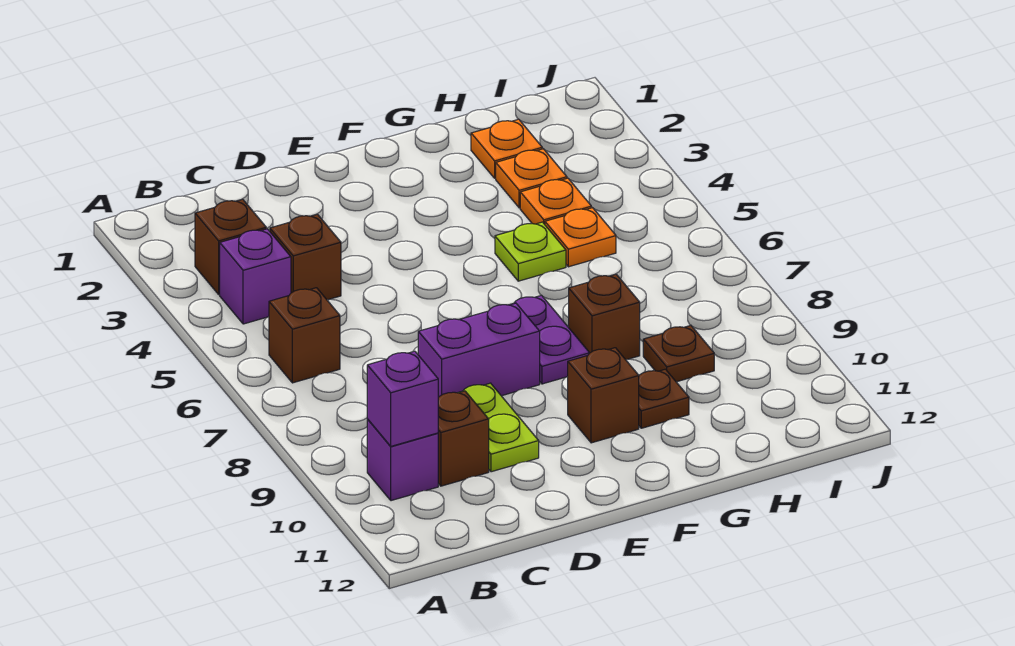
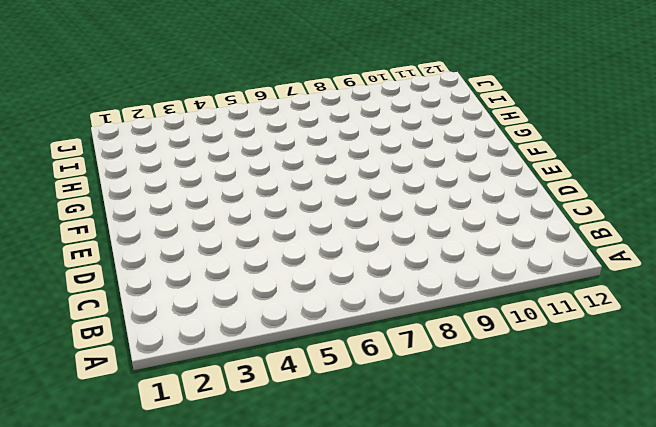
none -> brown brick B3 level 1
none -> purple brick B4 level 1
none -> brown brick B6 level 1

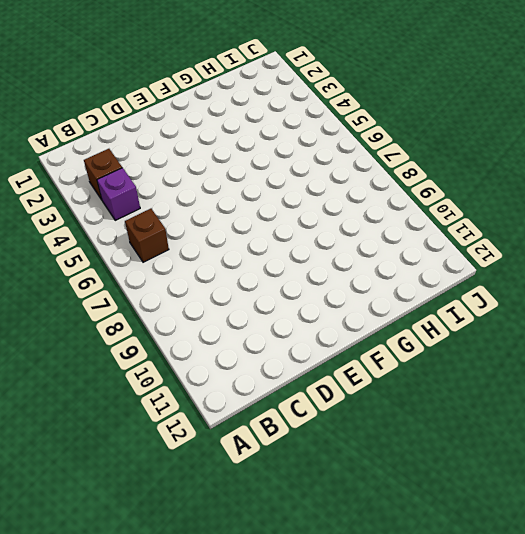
none -> purple brick B10 level 1
none -> brown brick C4 level 1
none -> brown brick C10 level 1

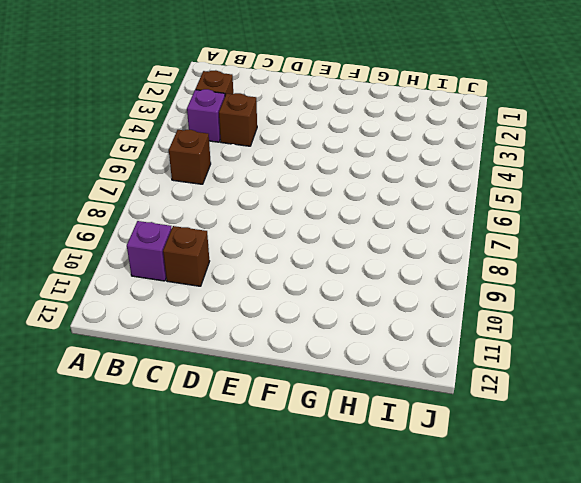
none -> purple brick D8:E8 level 1
none -> lime plate D9:D10 level 1
none -> purple plate F7:F8 level 1

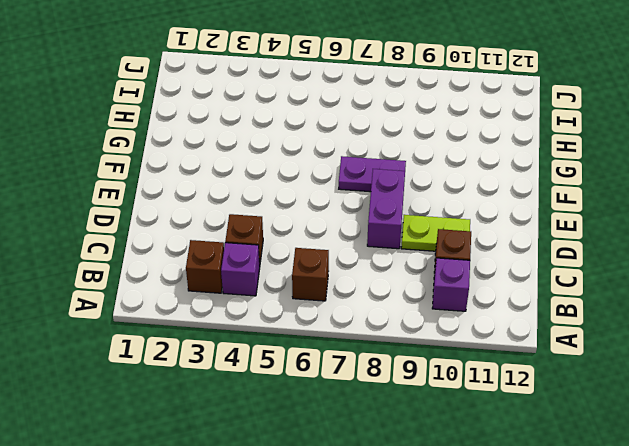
none -> brown brick F10 level 1
none -> lime plate G5 level 1
none -> brown brick G8 level 1

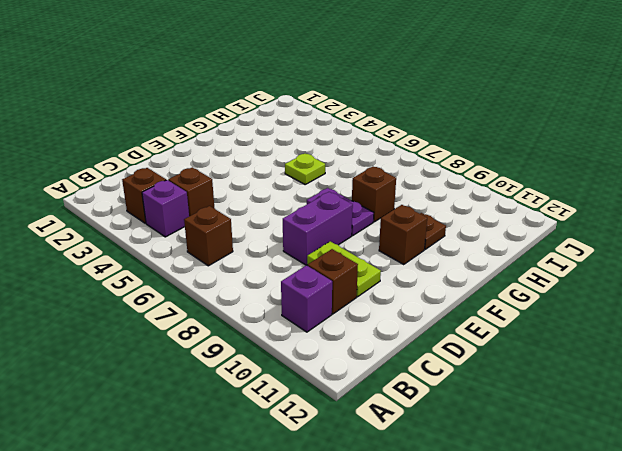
none -> orange plate H2 level 1
none -> orange plate H3 level 1
none -> orange plate H4 level 1

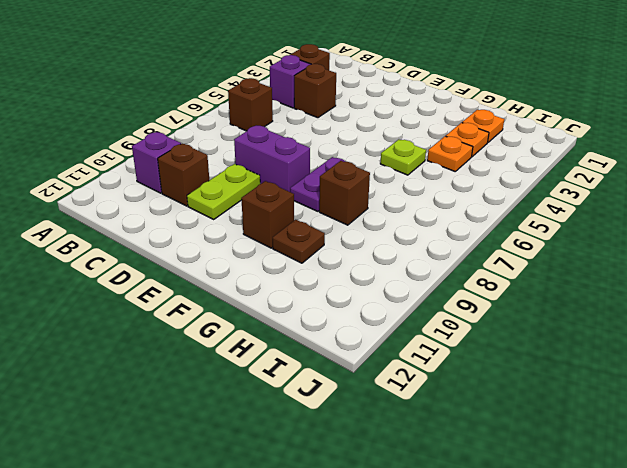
none -> orange plate H5 level 1
none -> brown plate H9 level 1
none -> purple brick B10 level 2

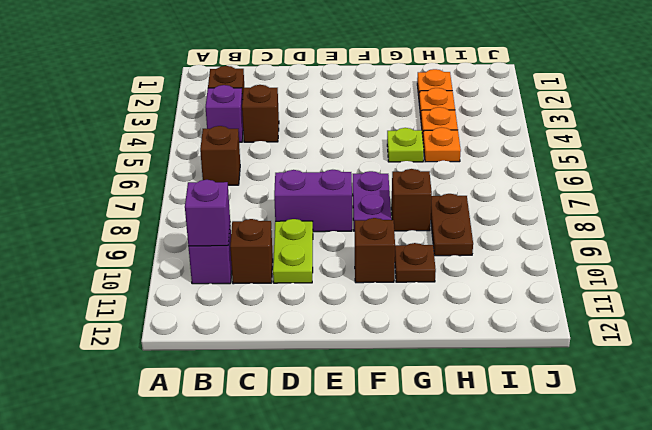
brown plate H8:H9 level 1 -> brown plate H9 level 1

